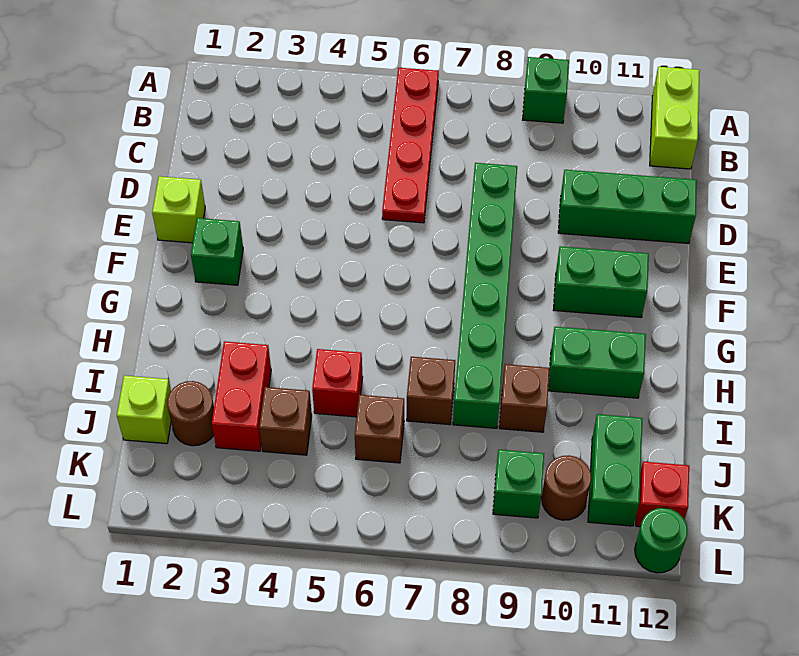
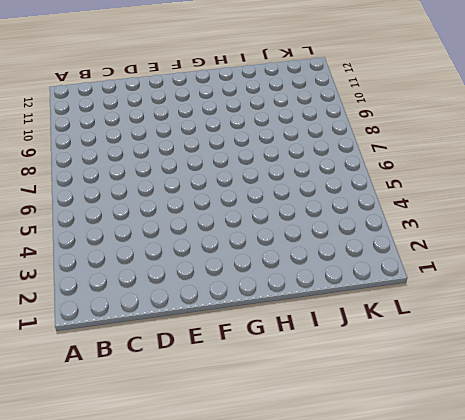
none -> red plate A6:D6 level 1
none -> green brick A9 level 1
none -> lime brick A12:B12 level 1

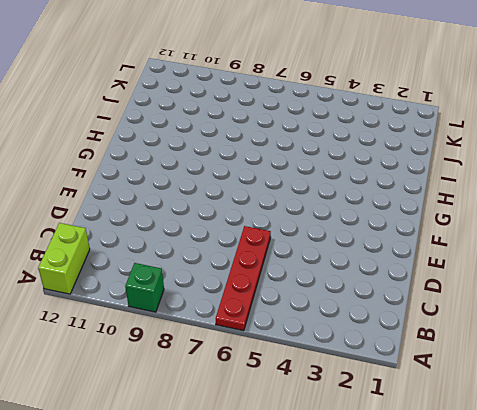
none -> green brick D8:I8 level 1
none -> green brick D10:D12 level 1
none -> lime brick E1 level 1

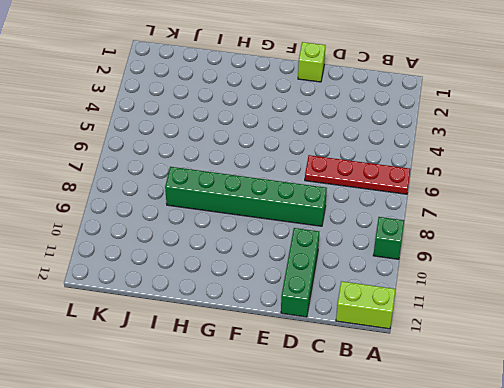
none -> green brick F2 level 1
none -> green brick F10:F11 level 1
none -> green brick H10:H11 level 1

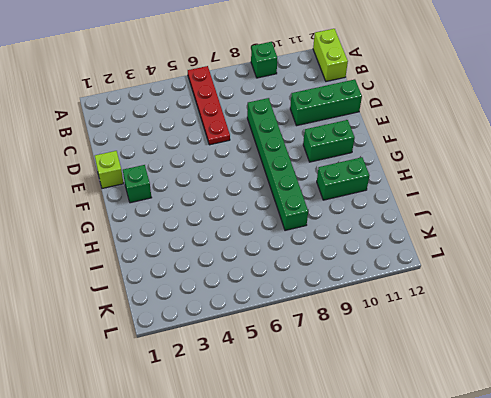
none -> red brick I3:J3 level 1
none -> red brick I5 level 1
none -> brown brick I7 level 1

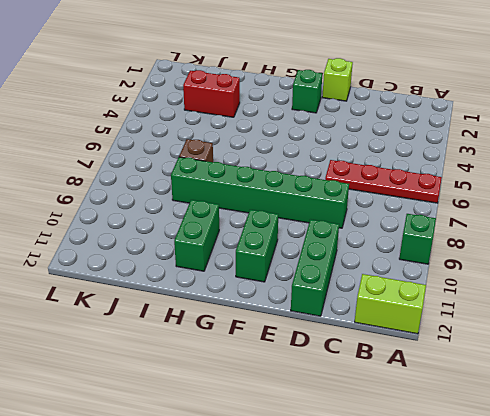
none -> red brick I5 level 1
none -> brown brick I9 level 1
none -> lime brick J1 level 1

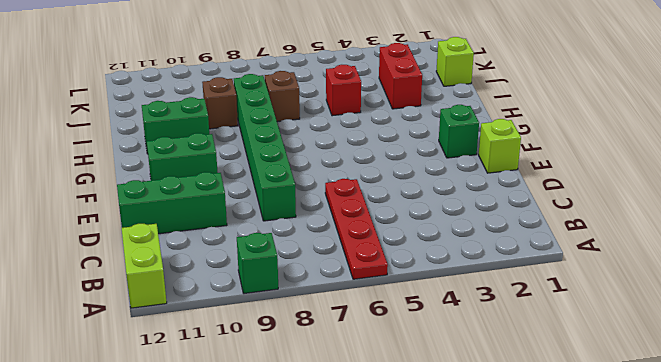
none -> brown round brick J2 level 1
none -> brown brick J4 level 1
none -> brown brick J6 level 1

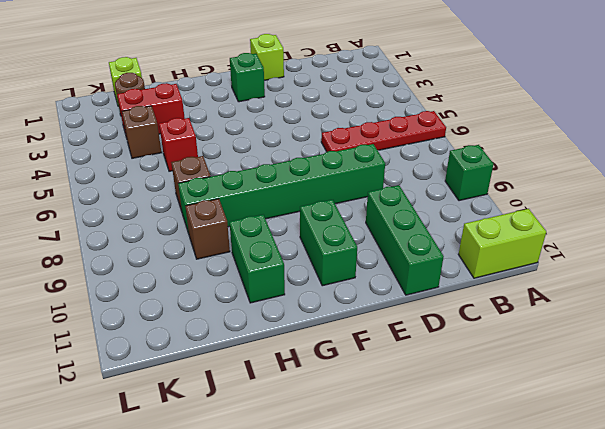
none -> brown brick J6 level 1
none -> green brick J11:K11 level 1
none -> green brick K9 level 1

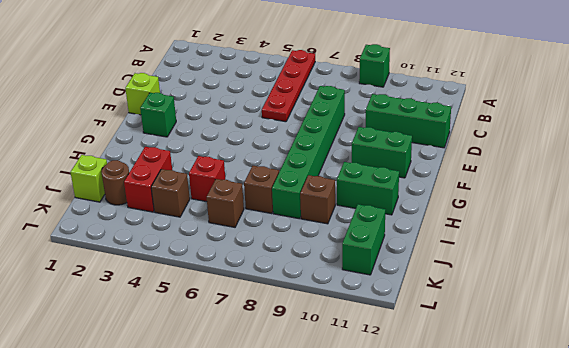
none -> lime brick A12:B12 level 1
none -> green brick K9 level 1
none -> brown round brick K10 level 1

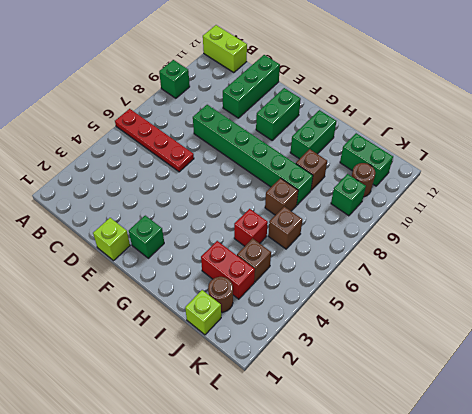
none -> red brick K12 level 1
none -> green round brick L12 level 1

